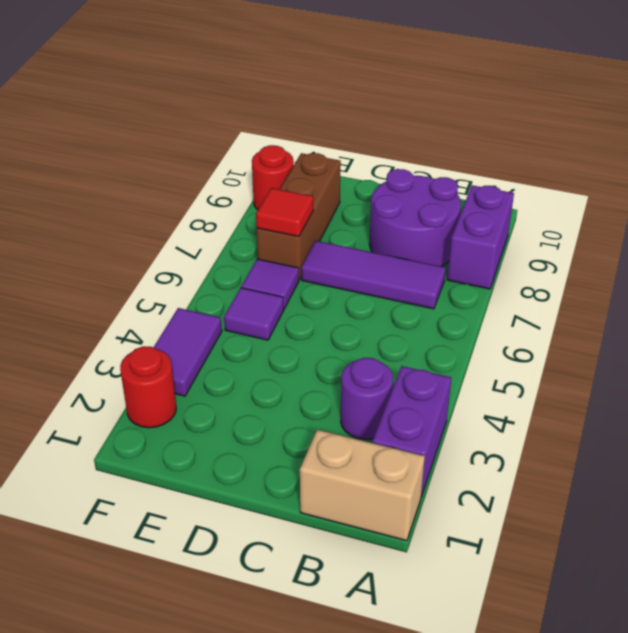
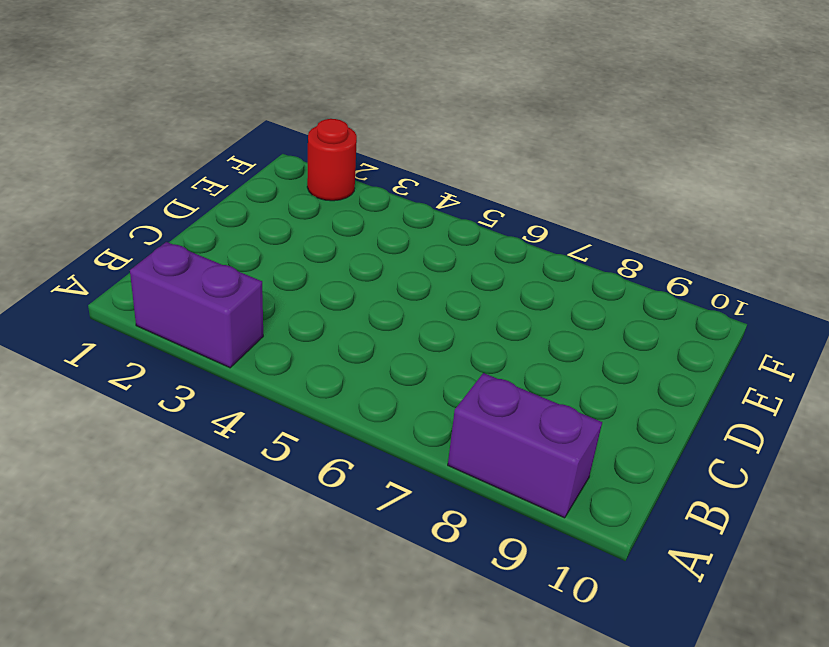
none -> tan brick A1:B1 level 1
none -> purple round brick B3 level 1
none -> purple tile B7:D7 level 1

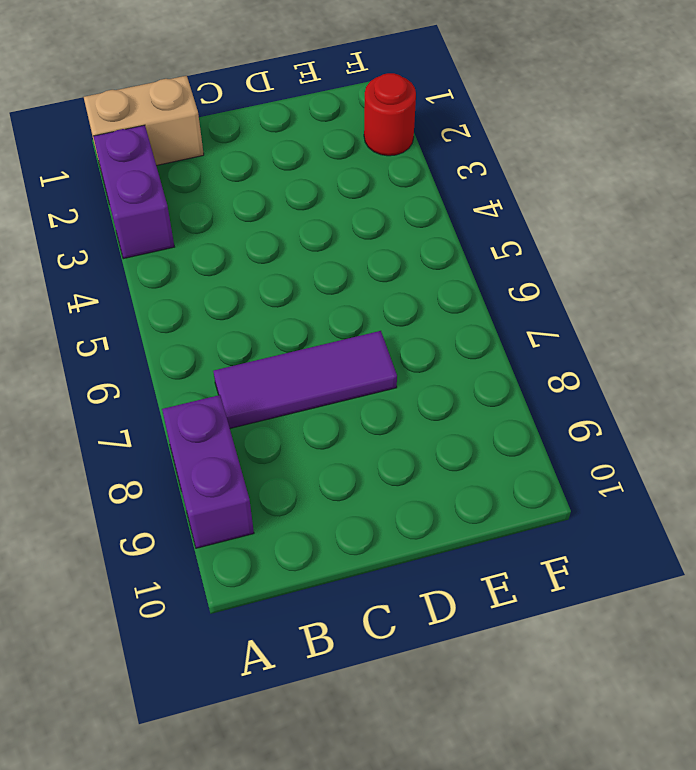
none -> purple round brick B3 level 1
none -> purple round brick B8:C9 level 1
none -> purple tile E5 level 1

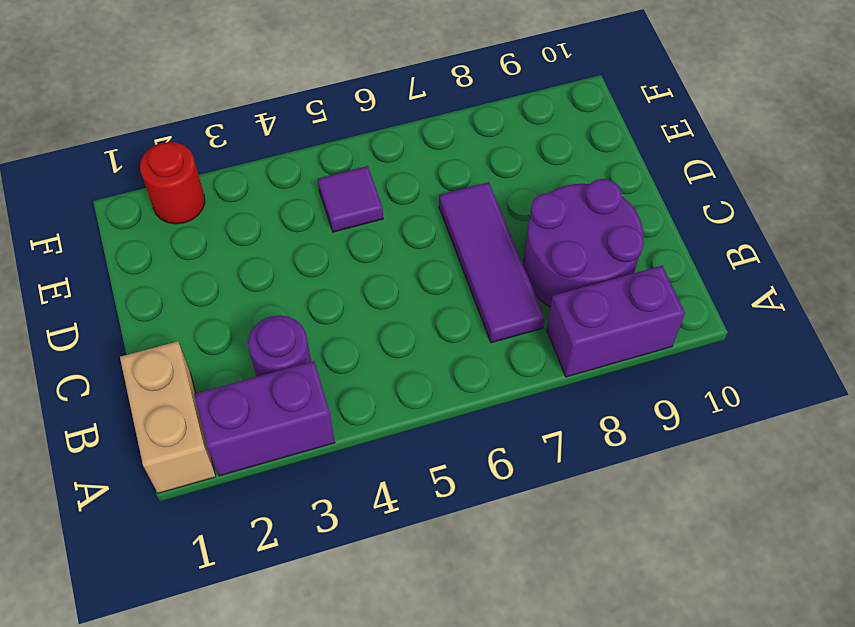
none -> purple tile E6 level 1
none -> brown brick E7:E9 level 1
none -> purple tile F3:F4 level 1

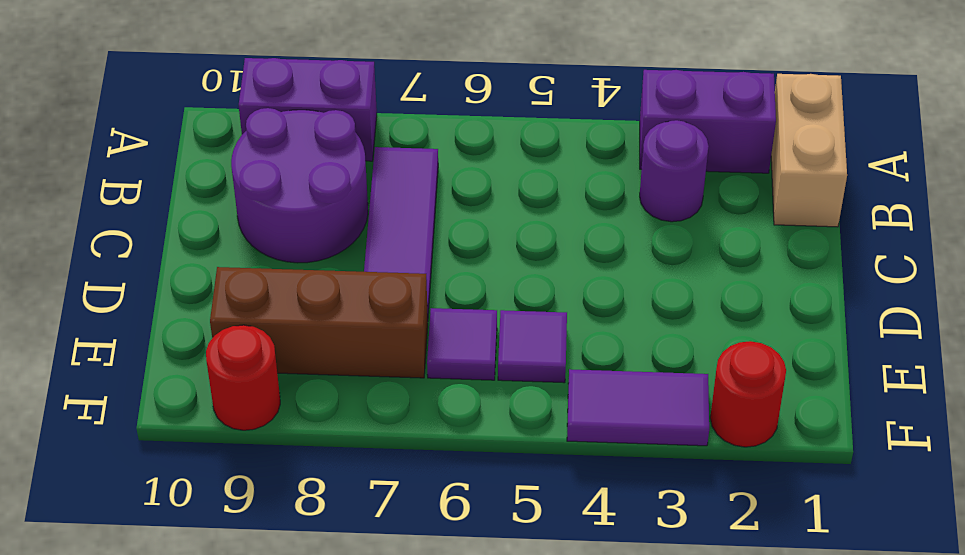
none -> red tile E7 level 2

